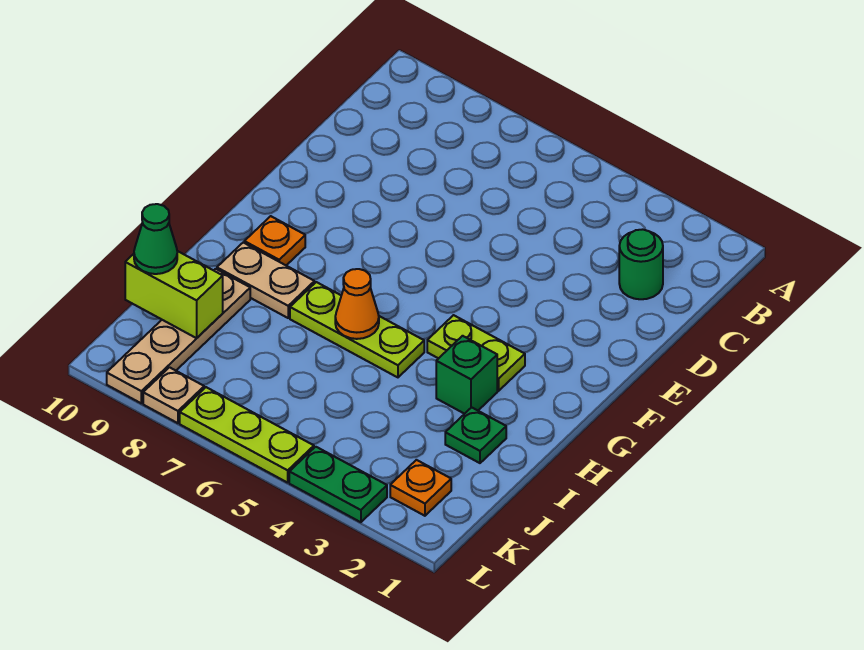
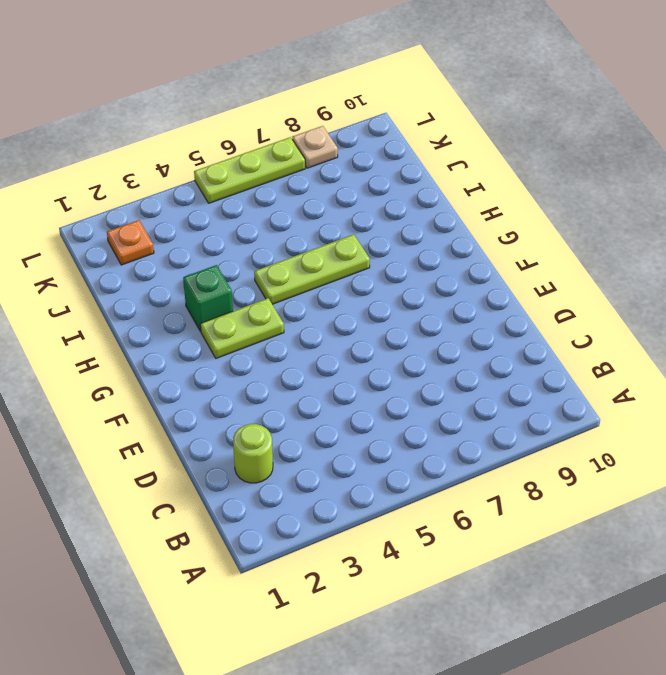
lime round brick C2 level 1 -> green round brick C2 level 1
none -> orange plate G9 level 1
none -> tan plate H8:H9 level 1
none -> green plate I2 level 1

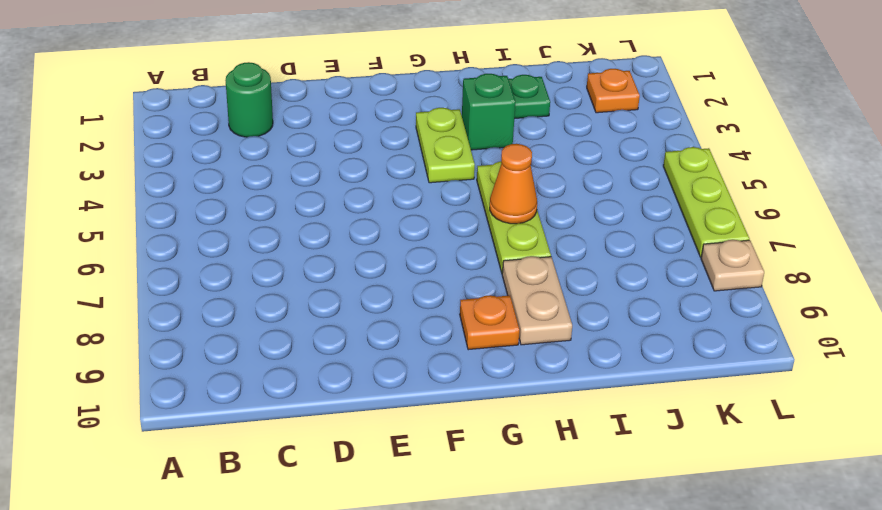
none -> tan plate I9:L9 level 1
none -> green plate L3:L4 level 1
none -> lime brick J9:J10 level 2

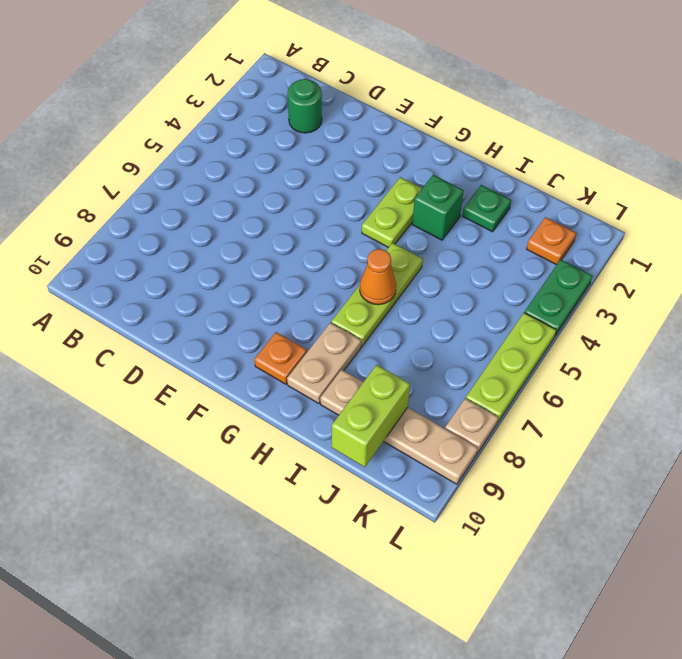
none -> green cone J10 level 3

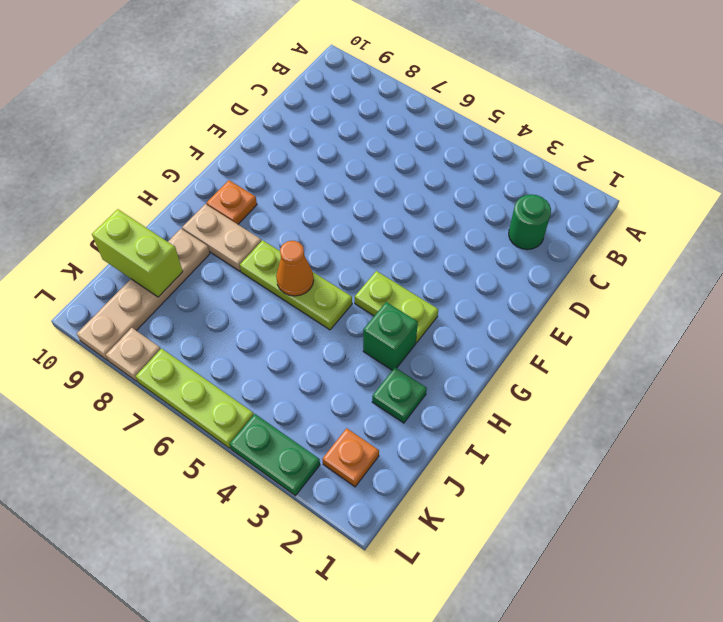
none -> green cone J10 level 3

